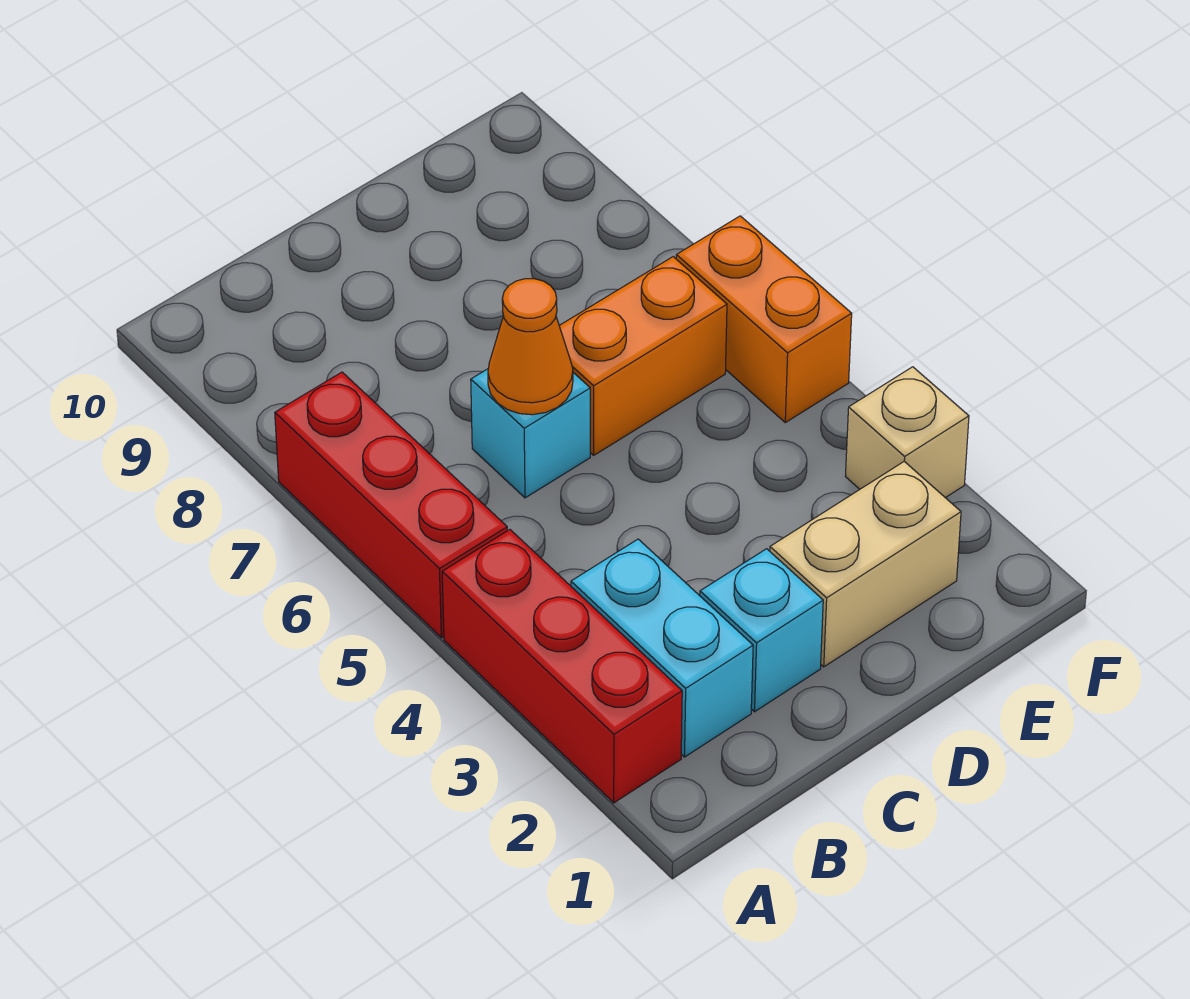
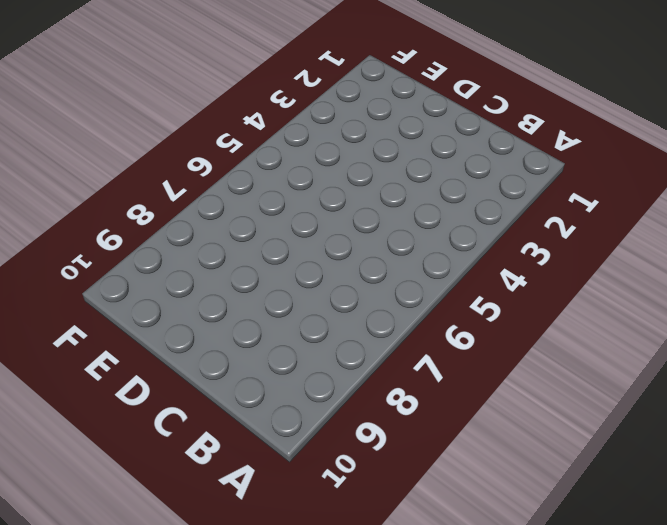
none -> red brick A2:A4 level 1
none -> red brick A5:A7 level 1

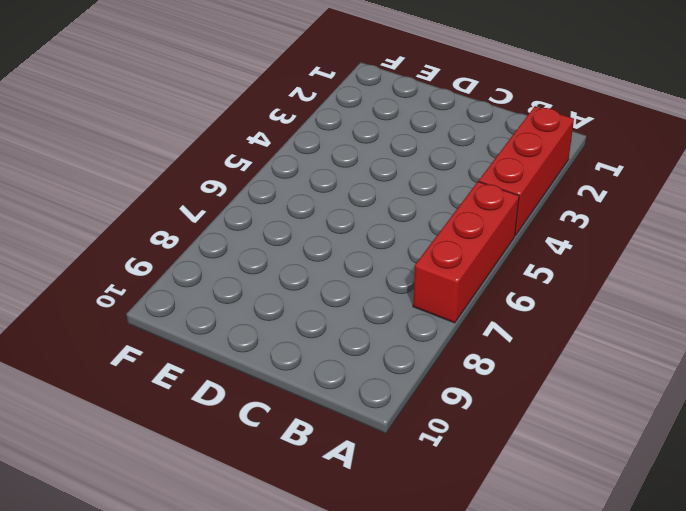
none -> cyan brick B2:B3 level 1
none -> cyan brick C2 level 1

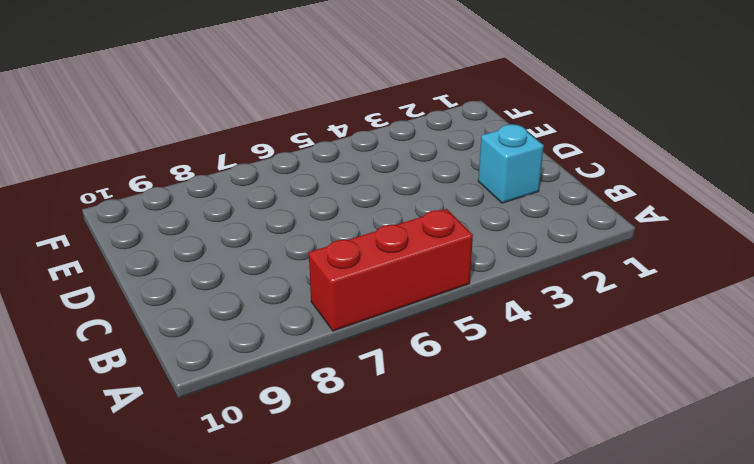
none -> red brick A2:A4 level 1
none -> cyan brick B2:B3 level 1

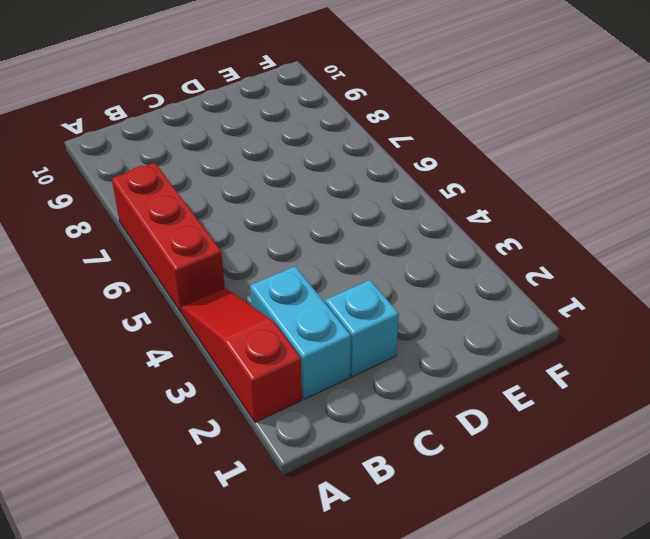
red slope A2:A4 level 1 top 2 -> red brick A2:A4 level 1
none -> cyan brick C6 level 1
none -> tan brick D2:E2 level 1

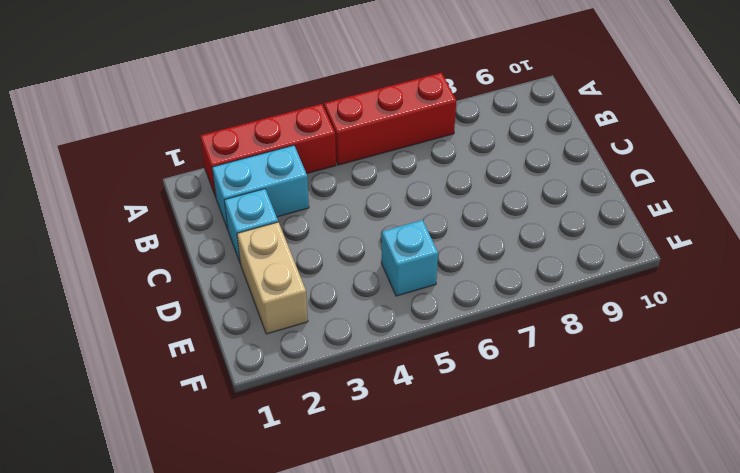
cyan brick E5 level 1 -> cyan brick C6 level 1
none -> orange brick D6:E6 level 1
none -> tan brick F3 level 1

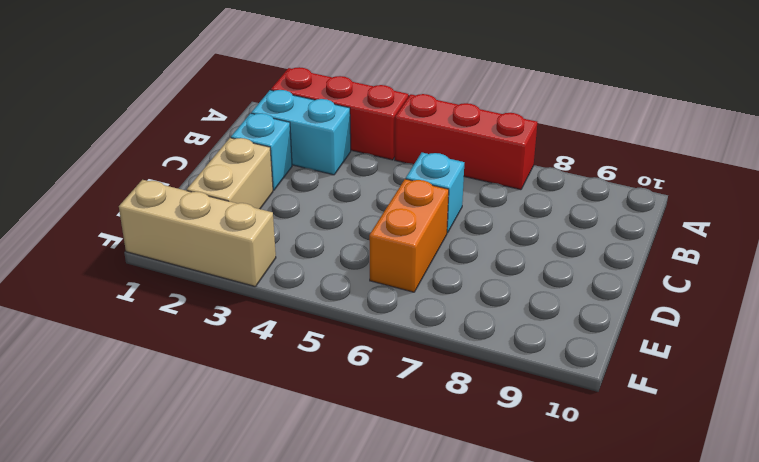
tan brick F1:F3 level 1 -> tan brick F3 level 1
none -> orange brick F5:F6 level 1
none -> orange cone C6 level 2

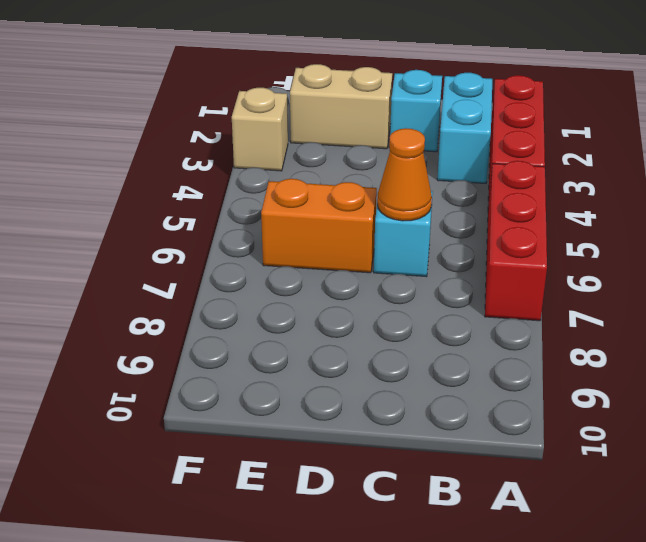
none -> orange brick F5:F6 level 1

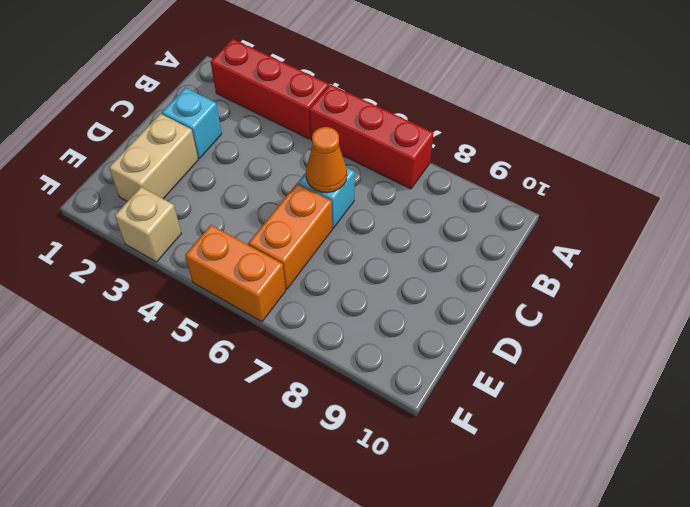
none -> cyan brick B2:B3 level 1

